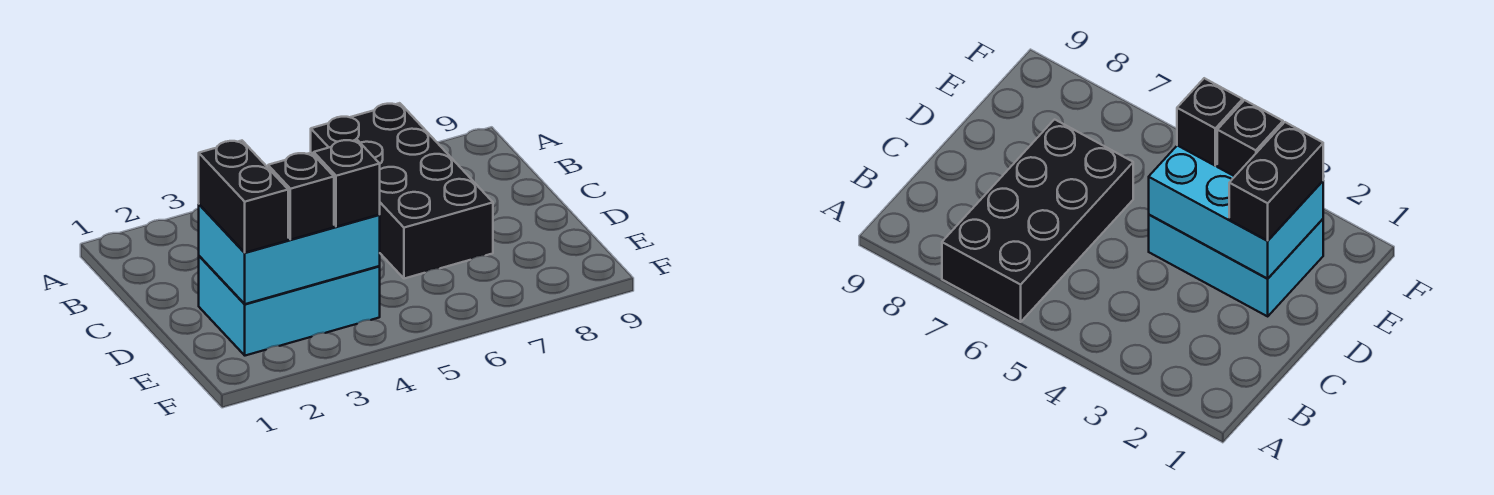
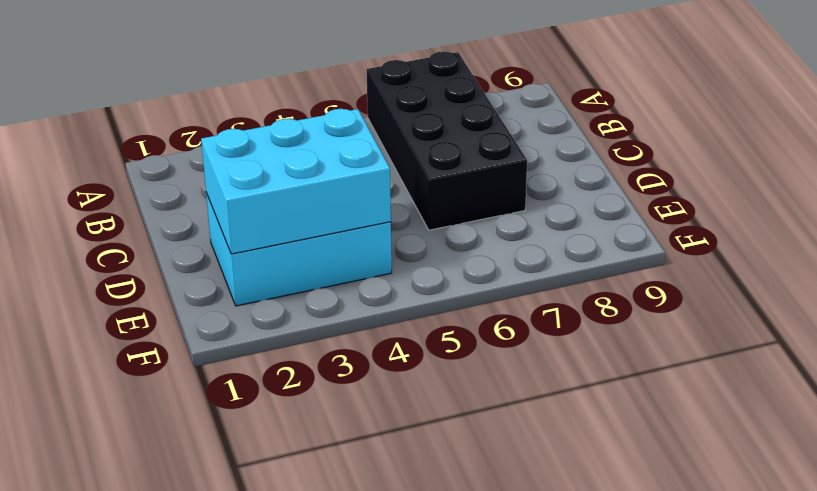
none -> black brick D2:E2 level 3
none -> black brick E3 level 3

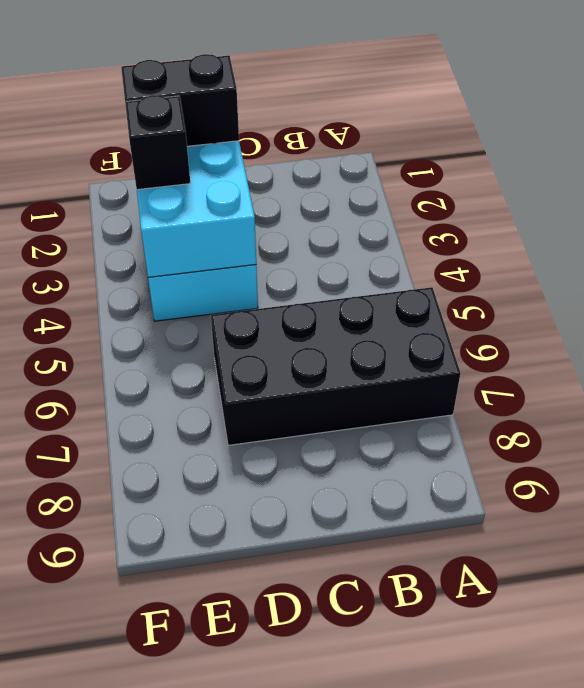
none -> black brick E4 level 3

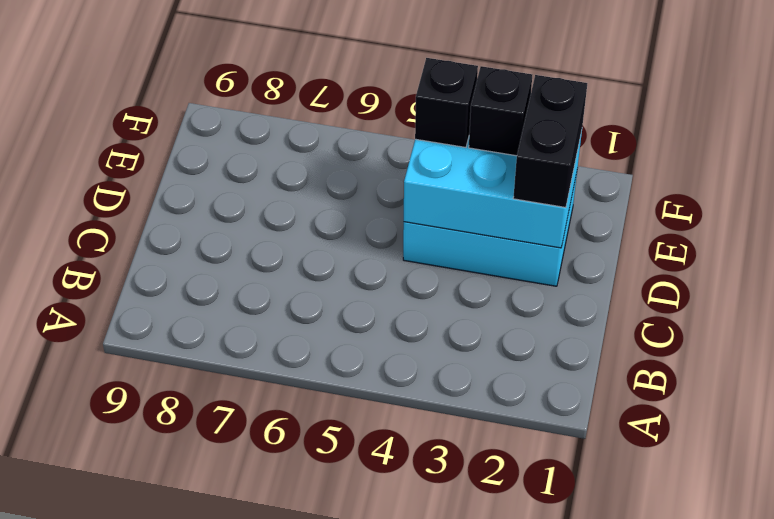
none -> black brick A6:D7 level 1

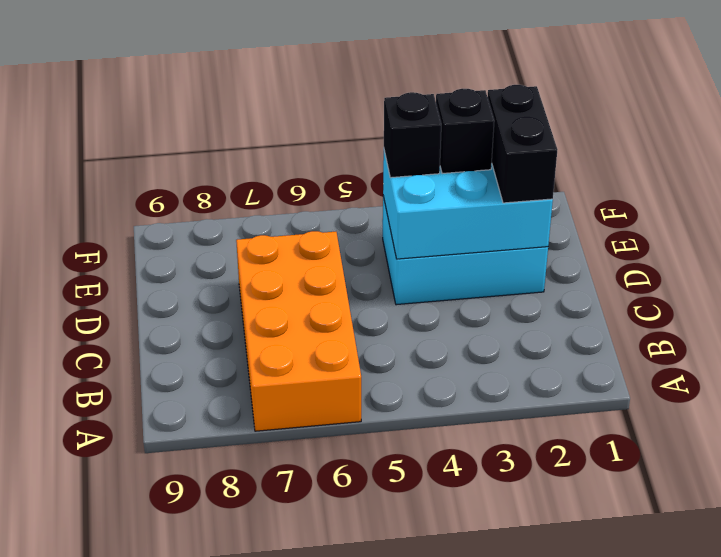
orange brick A6:D7 level 1 -> black brick A6:D7 level 1

